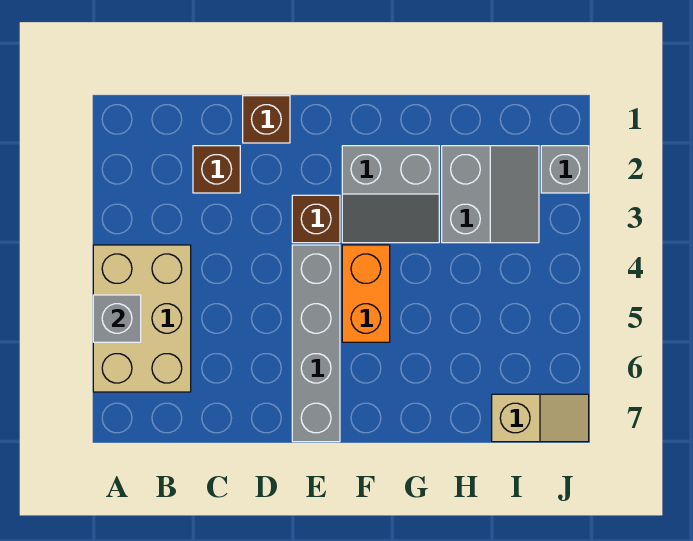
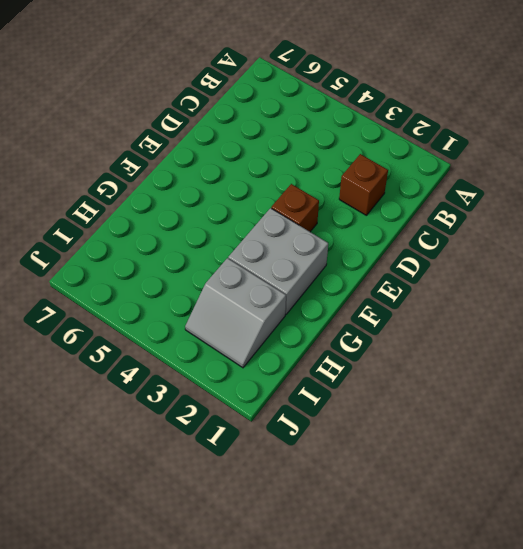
grey brick F2:G3 level 1 -> grey slope F2:G3 level 1 top 2
none -> tan brick A4:B6 level 1
none -> brown brick D1 level 1

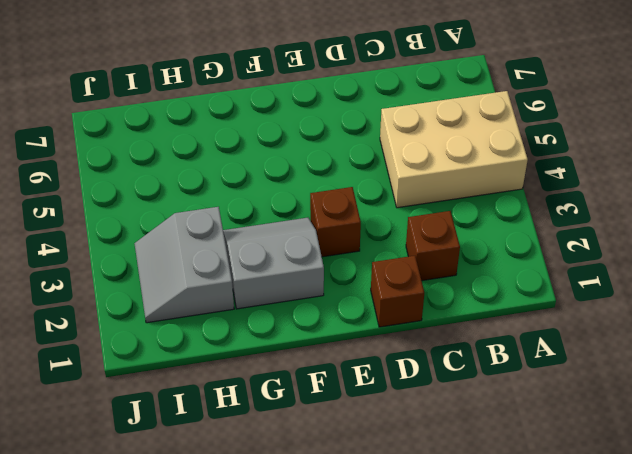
tan brick A4:C5 level 1 -> tan brick A4:B6 level 1
none -> grey brick E4:E7 level 1
none -> orange brick F4:F5 level 1

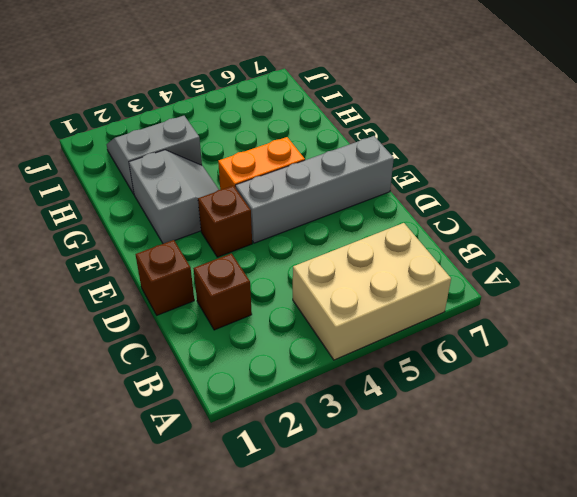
none -> tan slope I7:J7 level 1 top I
none -> grey brick J2 level 1

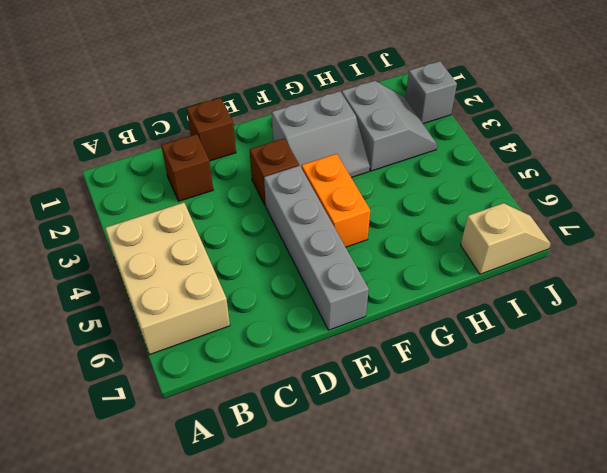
none -> grey brick A5 level 2

